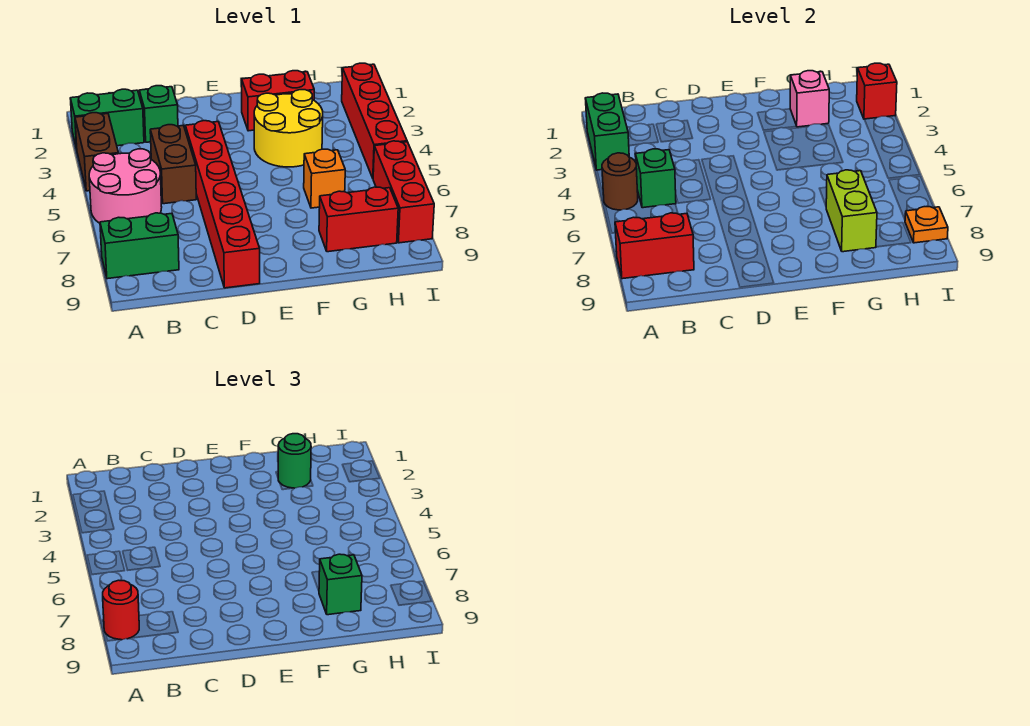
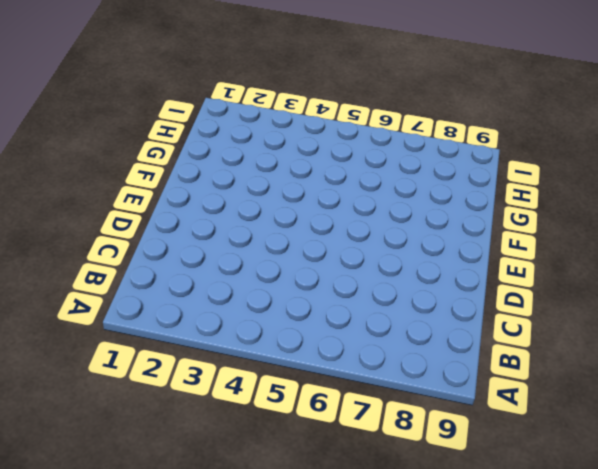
none -> green brick A2:B2 level 1
none -> brown brick A3:A4 level 1
none -> pink round brick A5:B6 level 1

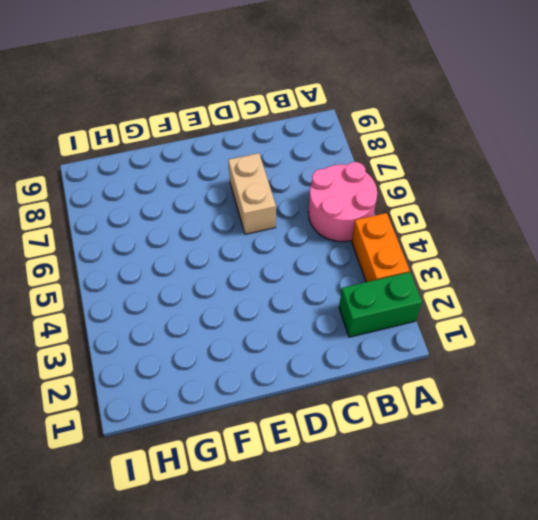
orange brick A3:A4 level 1 -> brown brick A3:A4 level 1
tan brick D6:D7 level 1 -> red brick D4:D9 level 1
none -> green brick A8:B8 level 1
none -> green brick C2 level 1
none -> brown brick C4:C5 level 1

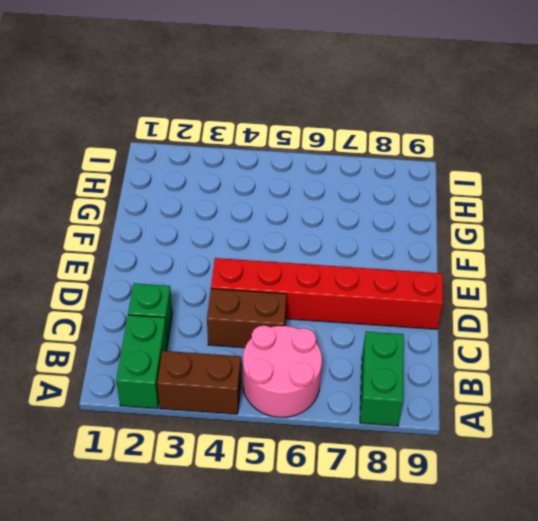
none -> red brick F2:G2 level 1
none -> yellow round brick F3:G4 level 1
none -> orange brick G6 level 1

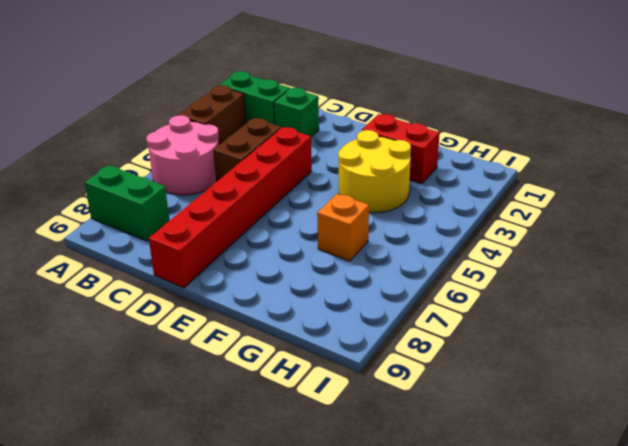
none -> red brick G8:H8 level 1
none -> red brick I2:I5 level 1
none -> red brick I6:I8 level 1

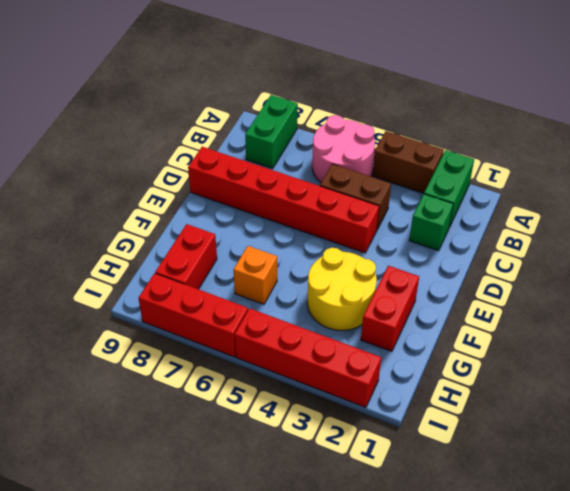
none -> green brick A2:A3 level 2
none -> brown round brick A5 level 2
none -> red brick A8:B8 level 2

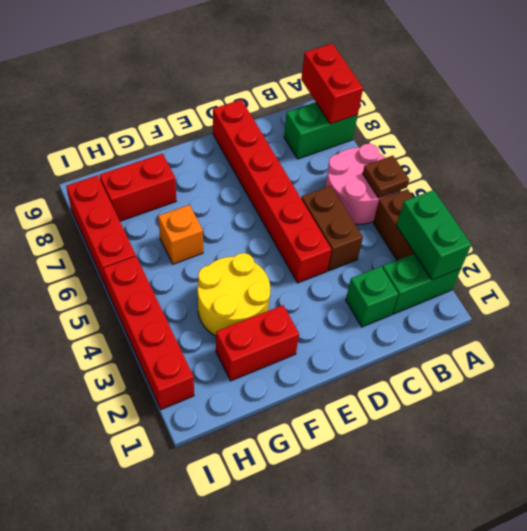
brown plate A5 level 2 -> brown round brick A5 level 2
red brick A8:A9 level 2 -> red brick A8:B8 level 2
none -> green brick B5 level 2
none -> pink brick G2 level 2
none -> lime brick G7:G8 level 2

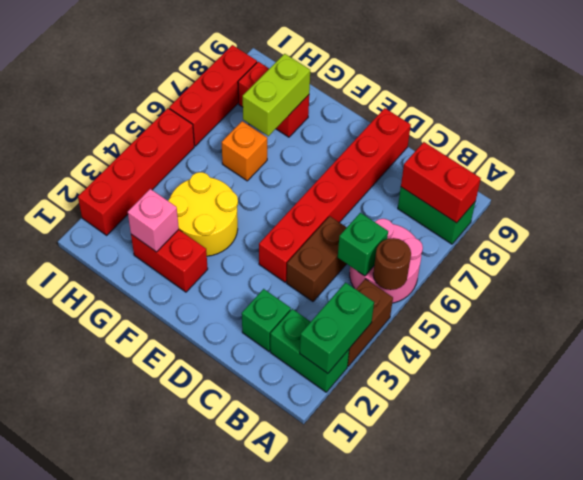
none -> red brick I2 level 2
none -> orange plate I8 level 2
none -> red round brick A8 level 3

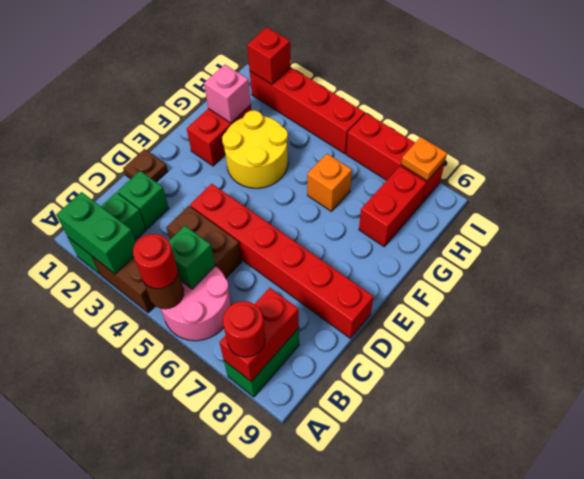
red round brick A5 level 3 -> none
brown plate D1 level 1 -> none
none -> lime brick G7:G8 level 2
none -> green round brick G2 level 3
none -> green brick G8 level 3

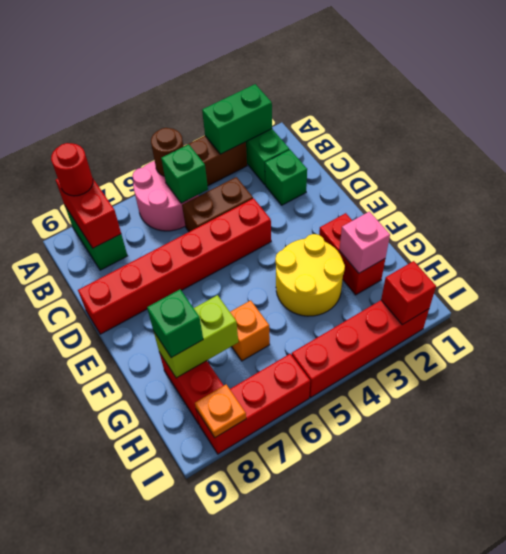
none -> green round brick G2 level 3

